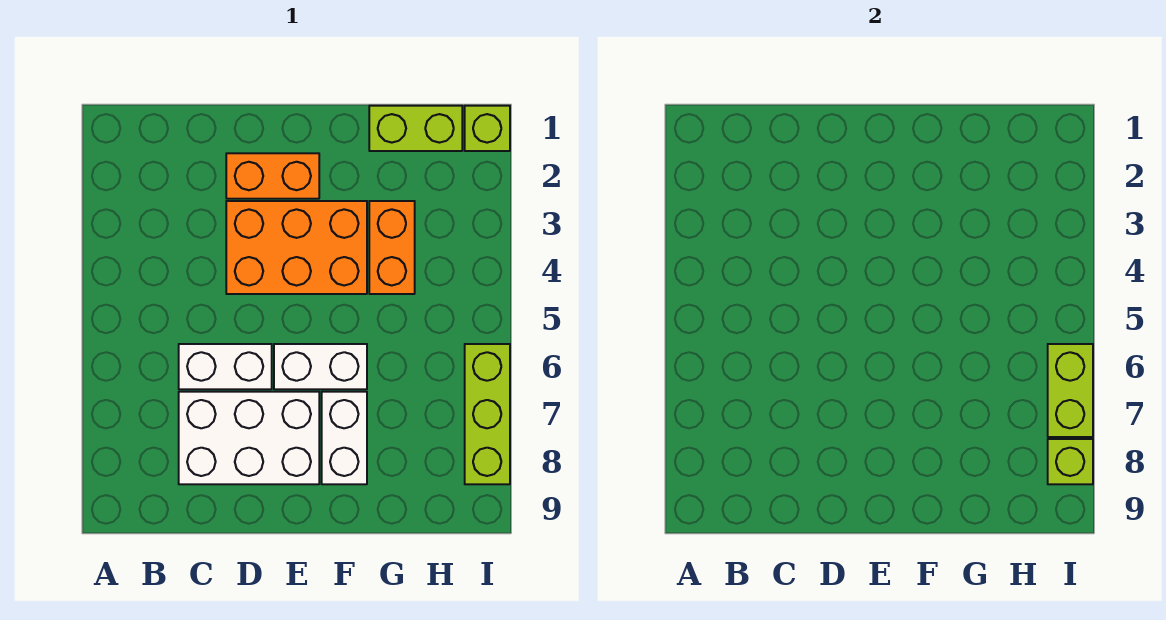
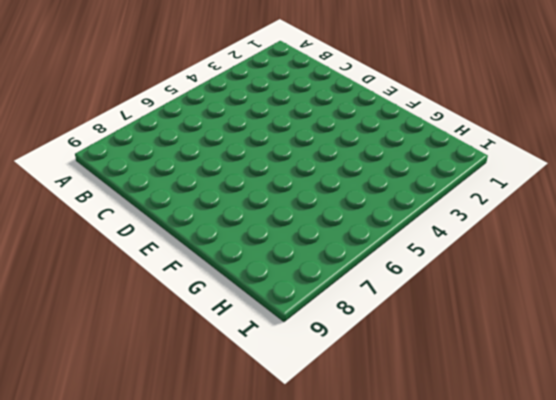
none -> white brick C6:D6 level 1
none -> white brick C7:E8 level 1
none -> orange brick D2:E2 level 1

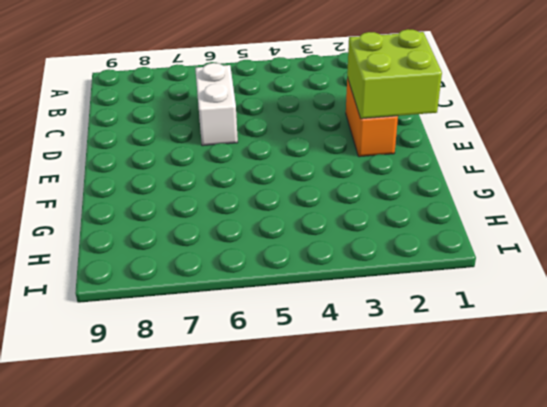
lime brick D1:E2 level 2 -> none
none -> white brick C7:E8 level 1
none -> orange brick D3:F4 level 1
none -> white brick E6:F6 level 1

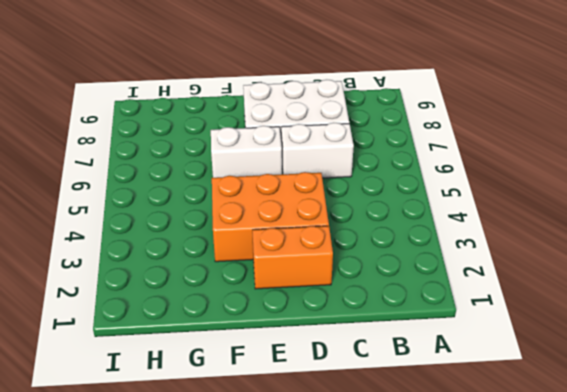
none -> white brick F7:F8 level 1
none -> lime brick G1:H1 level 1
none -> orange brick G3:G4 level 1

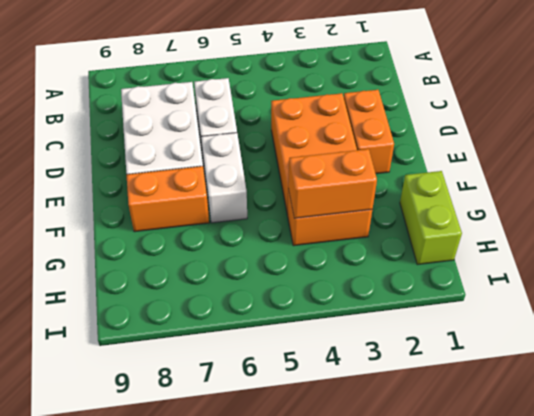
orange brick F7:F8 level 1 -> white brick F7:F8 level 1
orange brick G3:G4 level 2 -> none
none -> lime brick I1 level 1
none -> lime brick I6:I8 level 1
none -> lime brick I6:I7 level 2

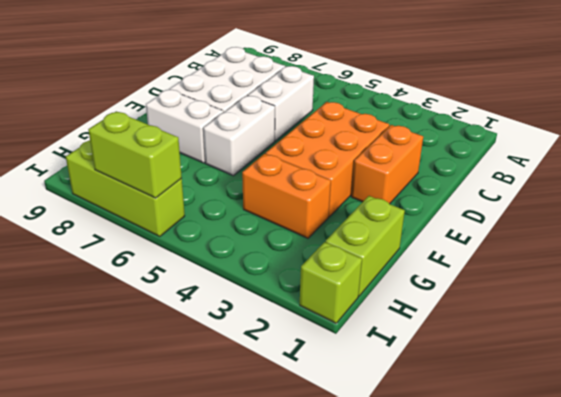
none -> lime brick I8 level 2

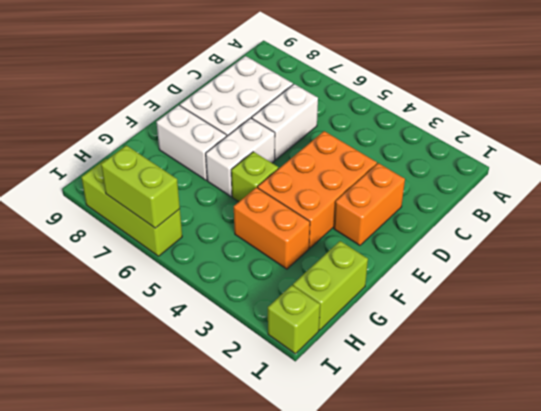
lime brick F5 level 1 -> lime brick I8 level 2

